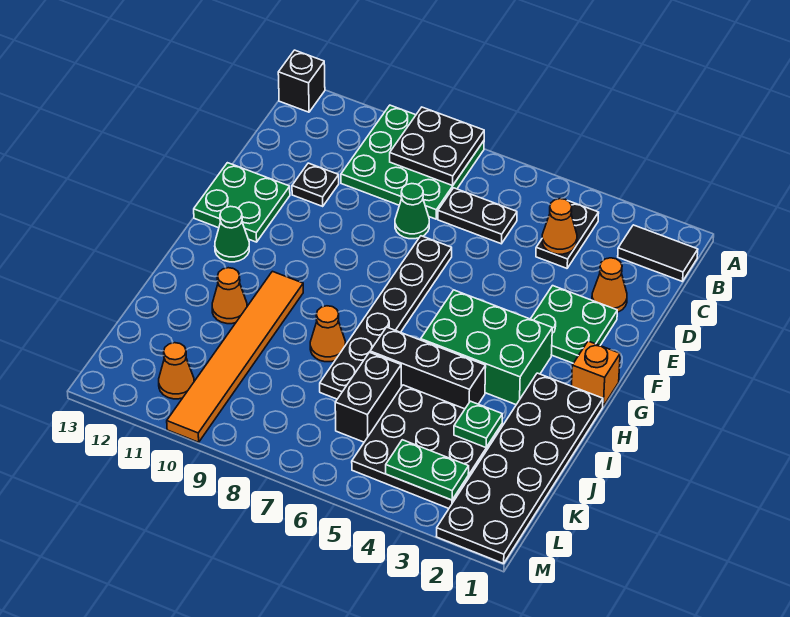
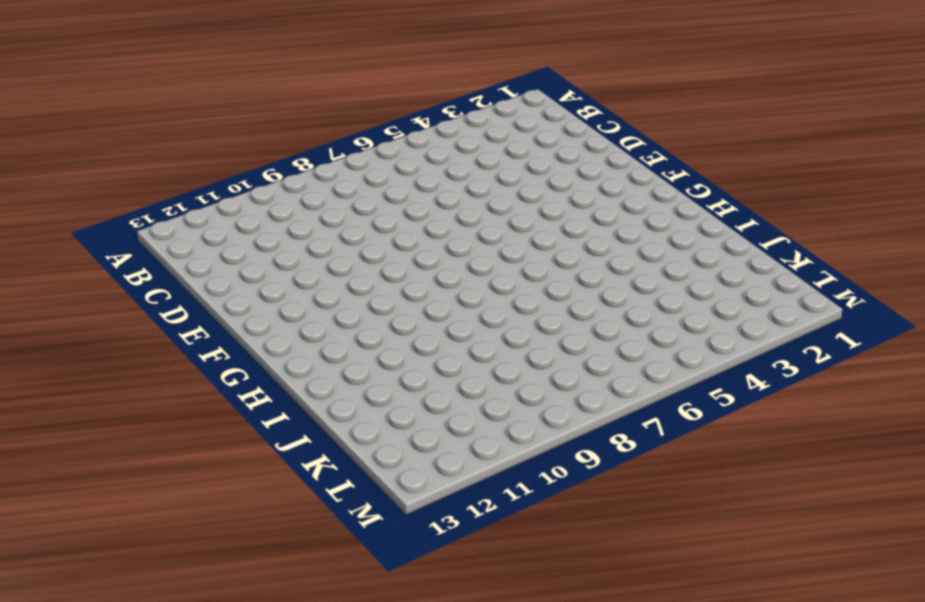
none -> green plate A8:C10 level 1
none -> black brick A13 level 1
none -> black tile B1:B2 level 1

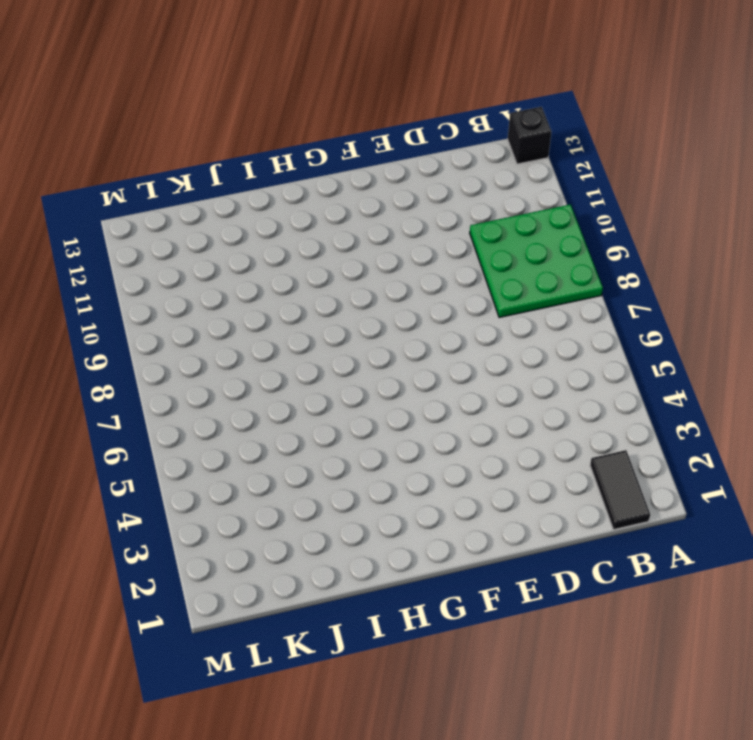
none -> black plate B4:C4 level 1
none -> black plate C6:C7 level 1
none -> orange cone D2 level 1

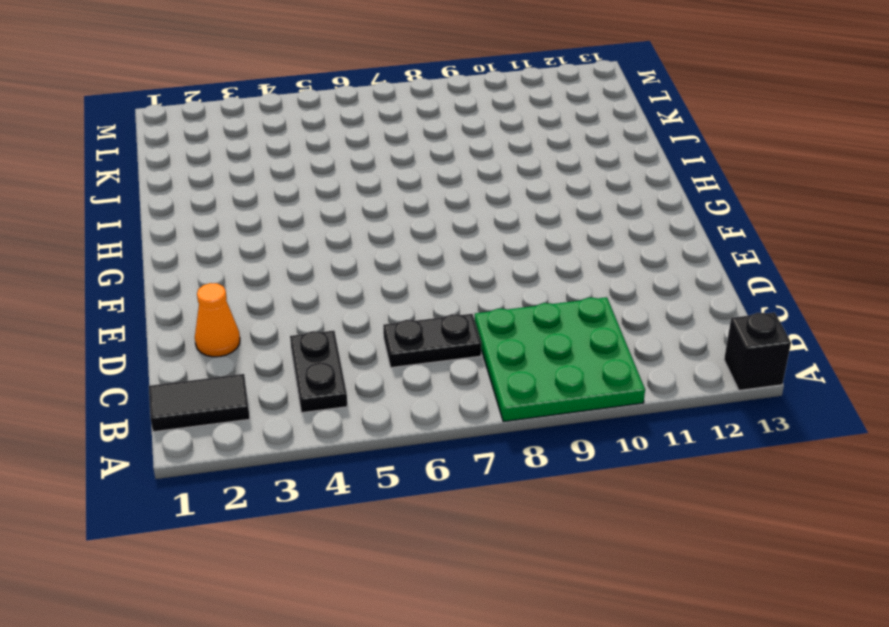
none -> green cone D8 level 1
none -> black plate D11 level 1
none -> green plate E2:F3 level 1

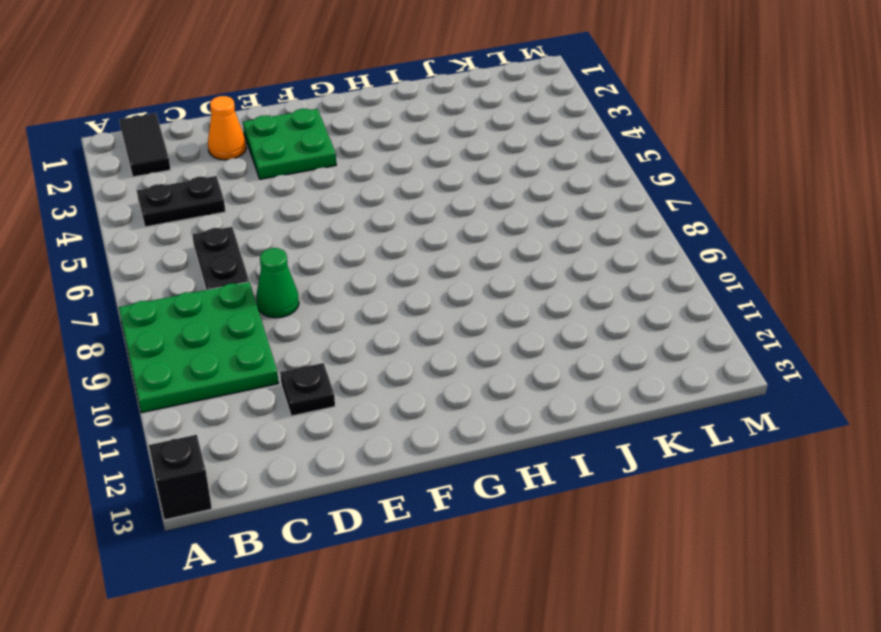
none -> black plate E7:J7 level 1
none -> green plate E12:F13 level 1
none -> orange brick G1 level 1

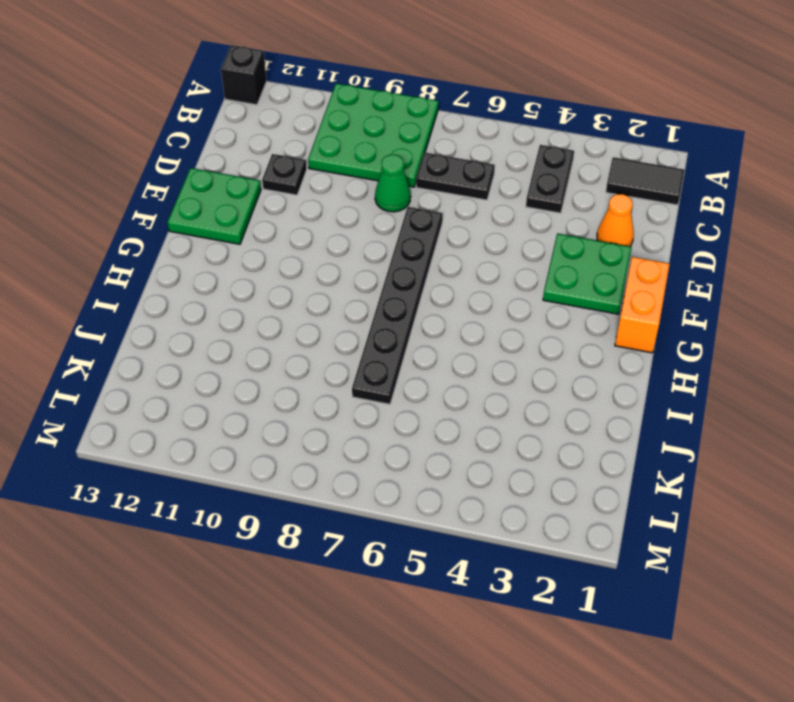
orange brick F1:G1 level 1 -> orange brick G1 level 1
none -> green brick G3:H5 level 1
none -> green cone G12 level 1
none -> black plate H1:M2 level 1

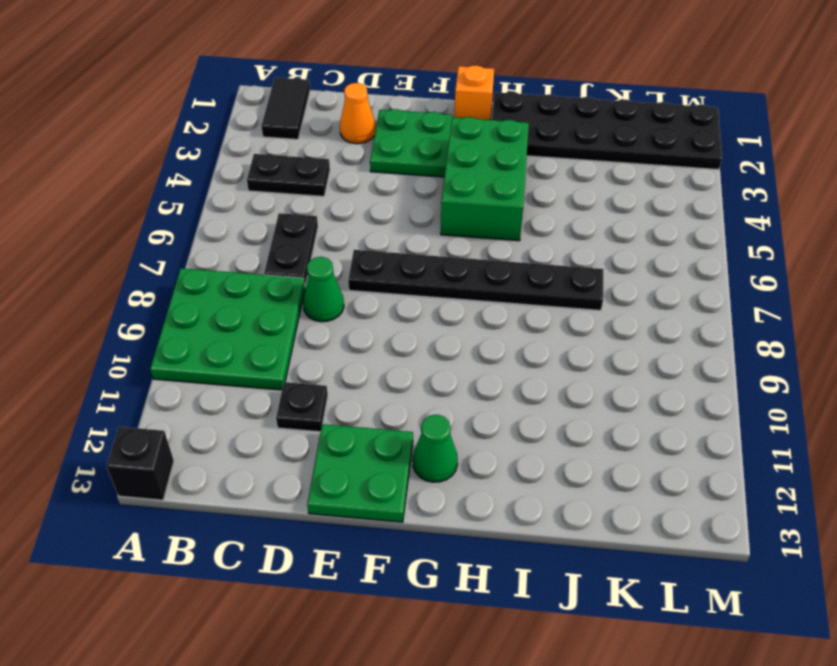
none -> orange tile H10:M10 level 1
none -> black brick I4:I6 level 1
none -> orange cone I8 level 1

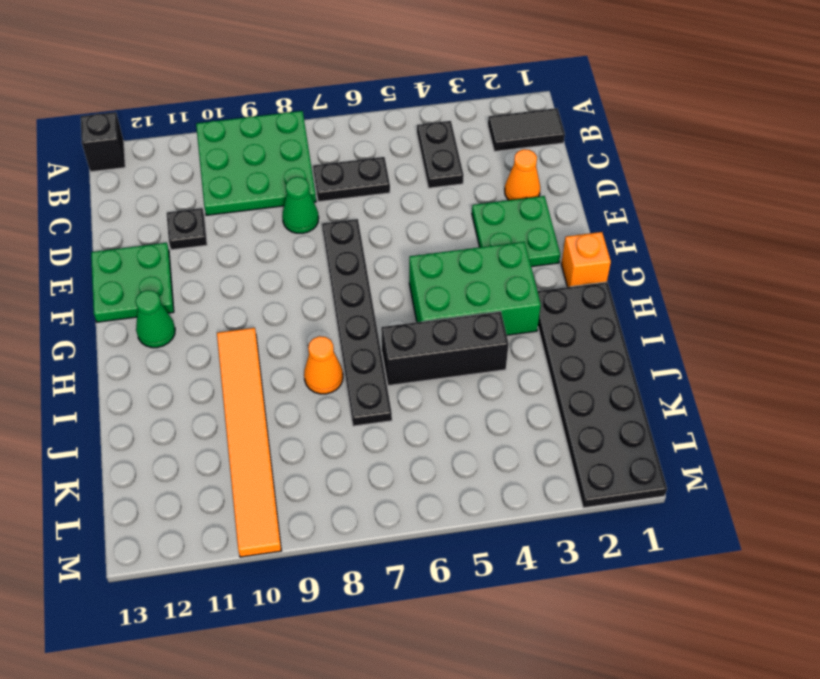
none -> orange cone I11 level 1
none -> black plate J3:L5 level 1
none -> black brick J6:K6 level 1

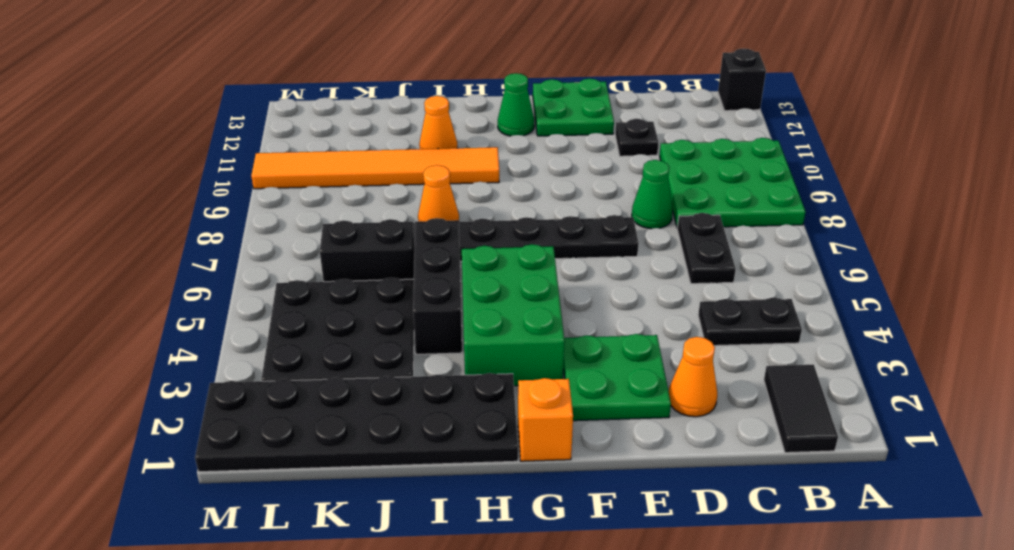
none -> orange cone L11 level 1
none -> black plate A8:B9 level 2
none -> orange cone C4 level 2

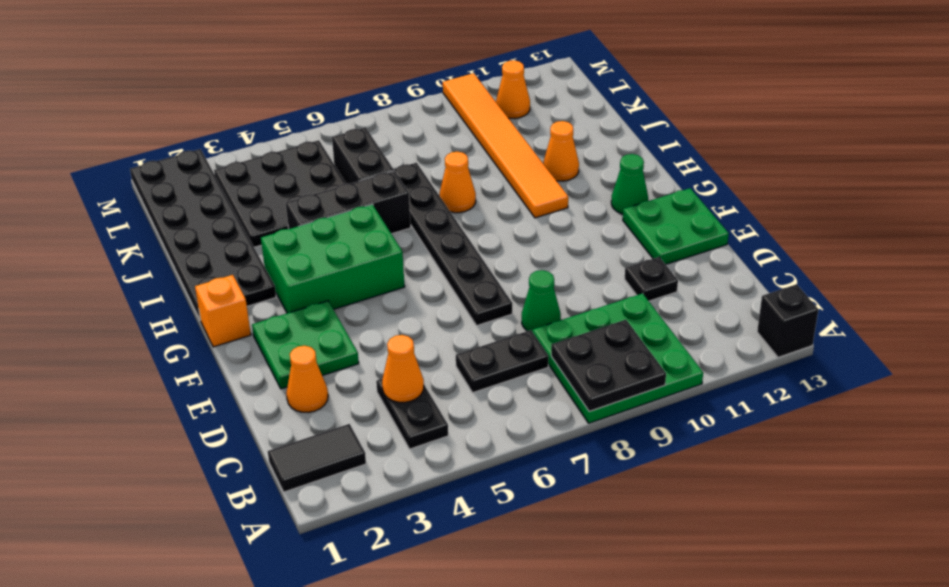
none -> green plate J3 level 2
none -> green plate L3:L4 level 2

